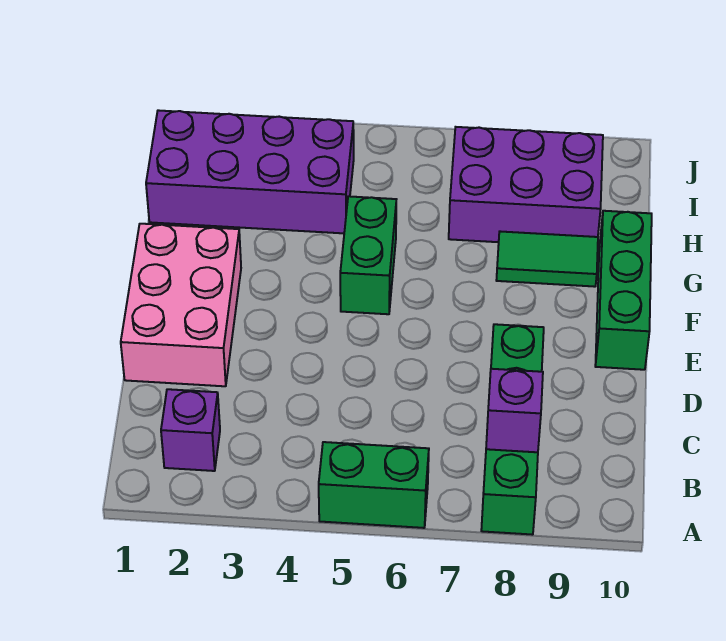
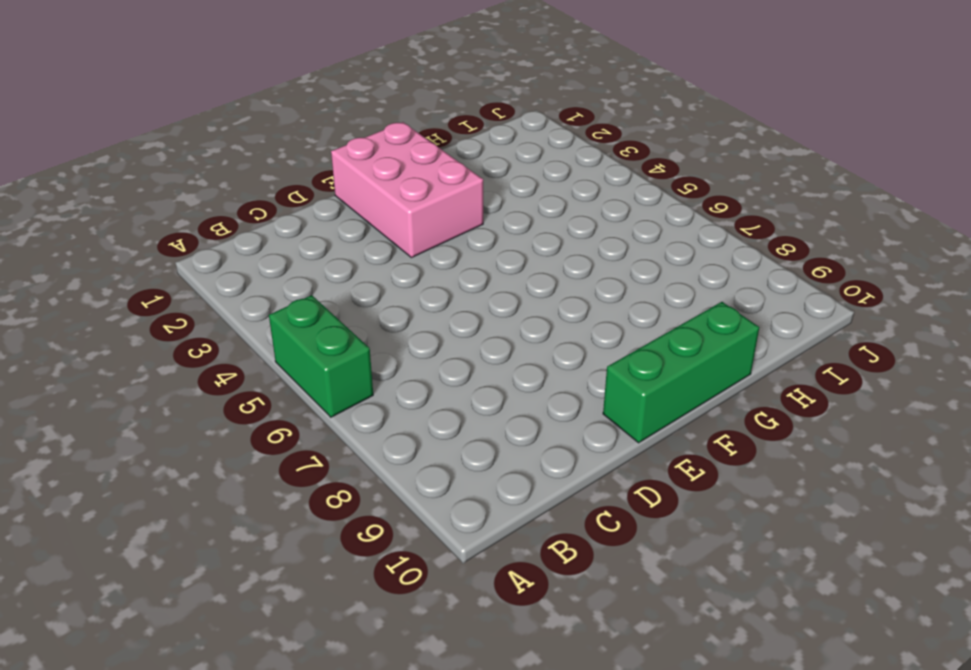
pink brick E1:F3 level 1 -> pink brick D1:F2 level 1
none -> green brick A8:D8 level 1
none -> purple brick B2 level 1

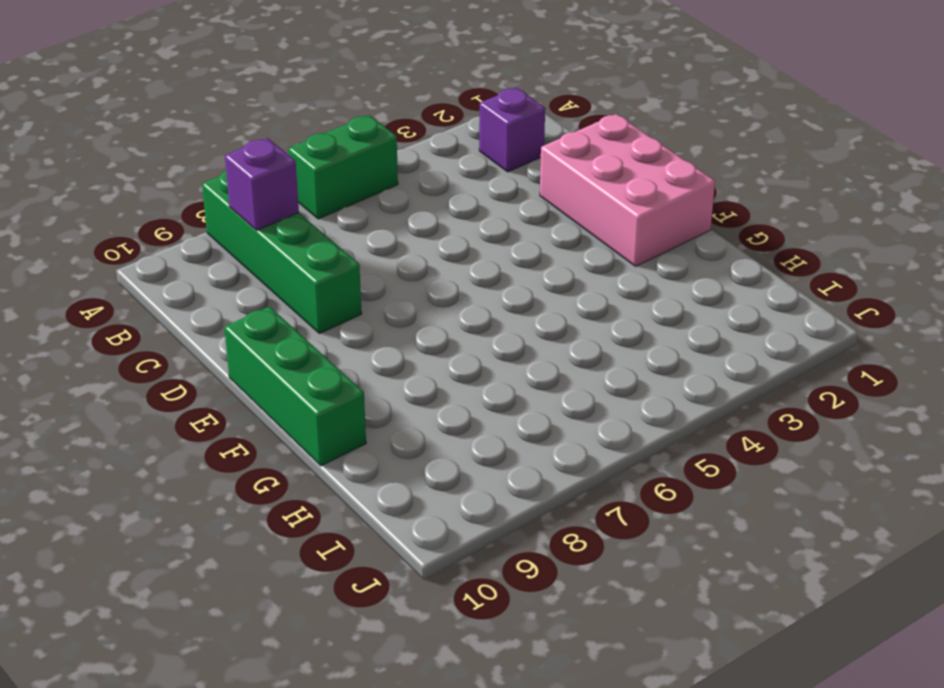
none -> green brick F5:G5 level 1
none -> green tile G8:G9 level 1

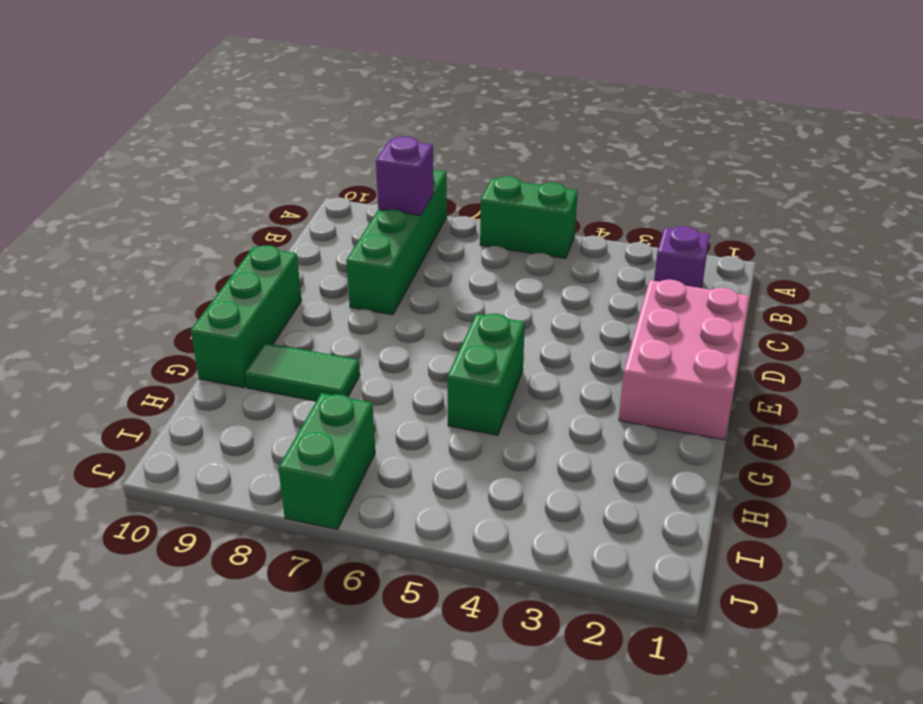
green brick I7:J7 level 1 -> purple brick H7:I9 level 1
none -> purple brick H1:I4 level 1

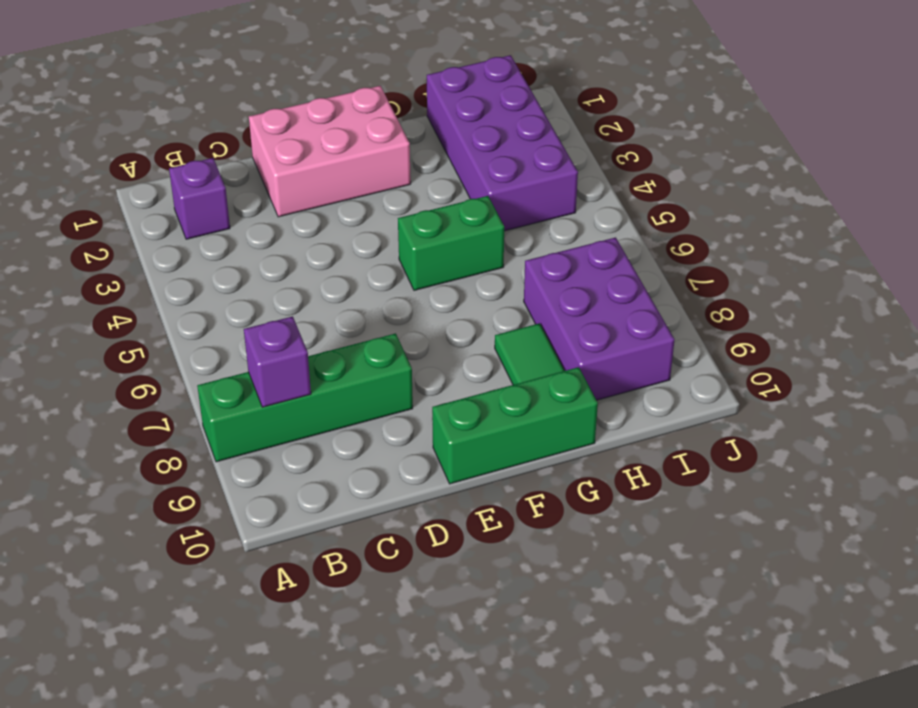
none -> green brick A5:A6 level 1

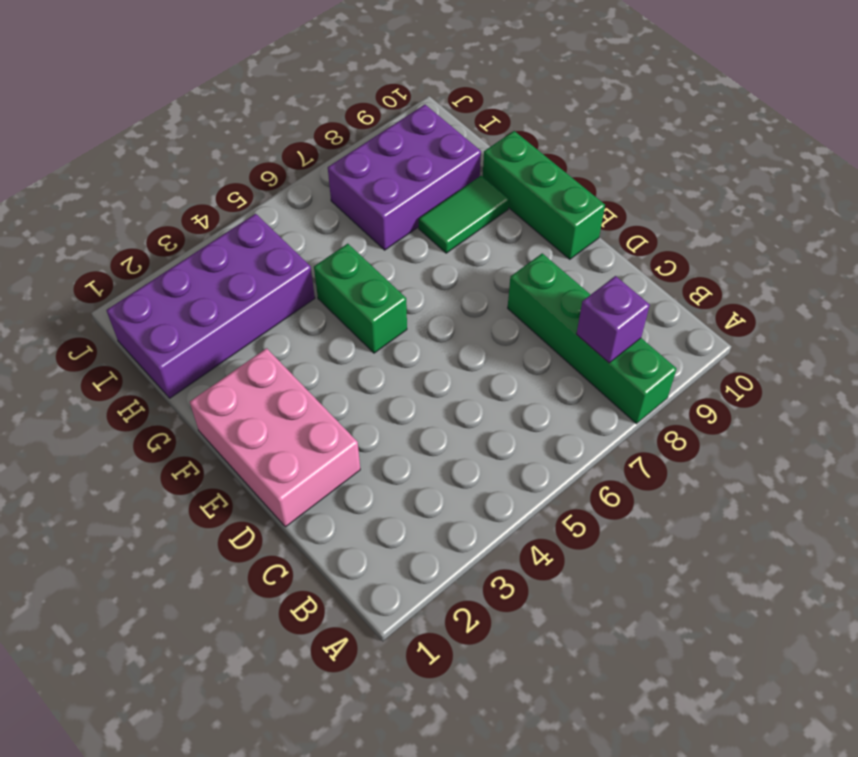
none -> green brick A5:A6 level 1
none -> purple brick B2 level 1

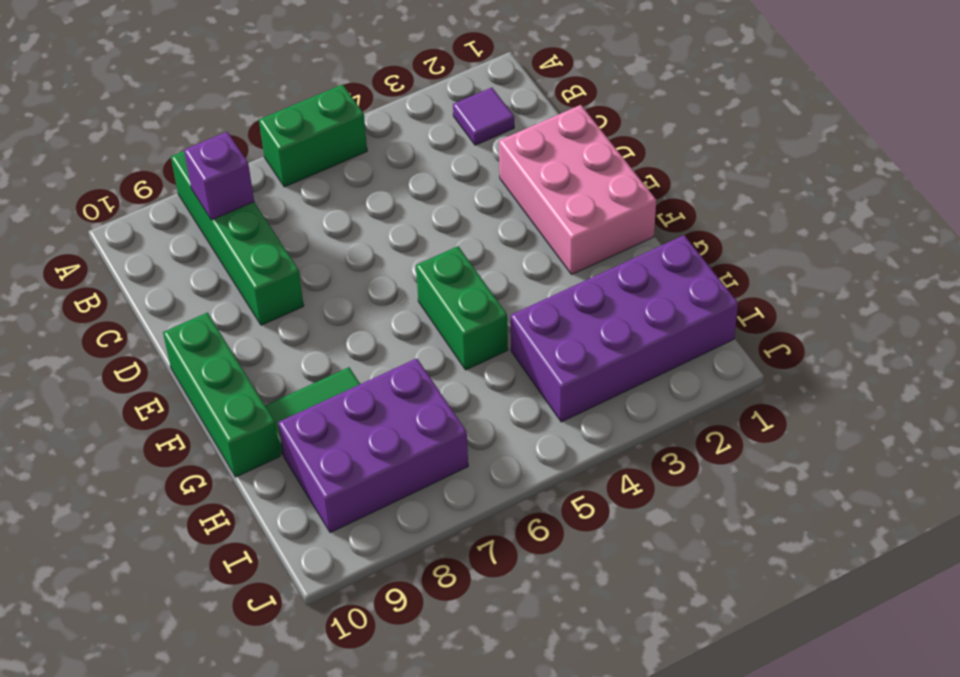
purple tile B2 level 1 -> purple brick B2 level 1

